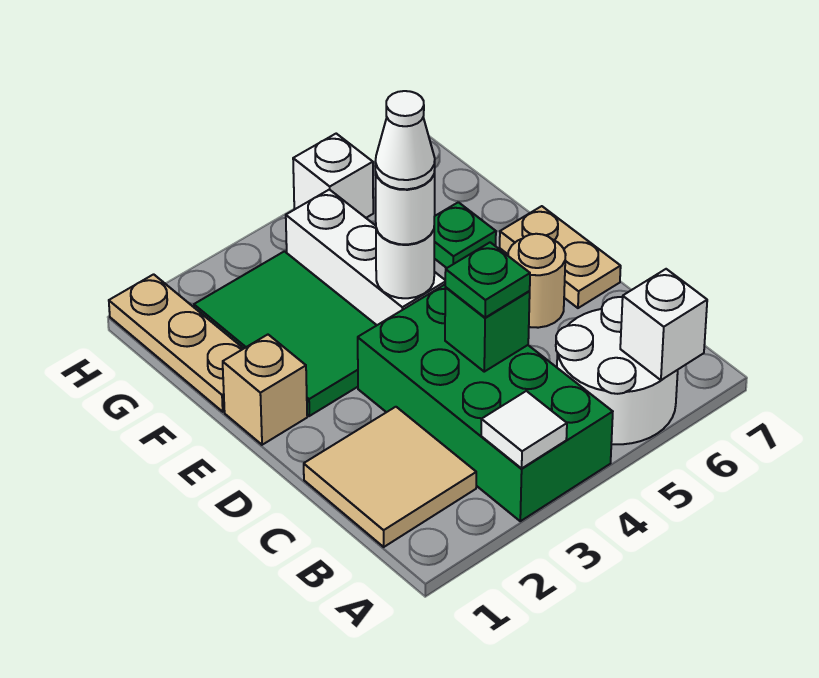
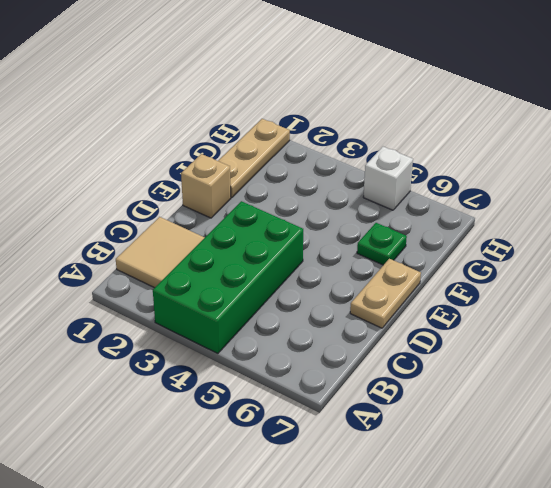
none -> white round brick A5:B6 level 1
none -> tan round brick D6 level 1
none -> green tile E2:G3 level 1

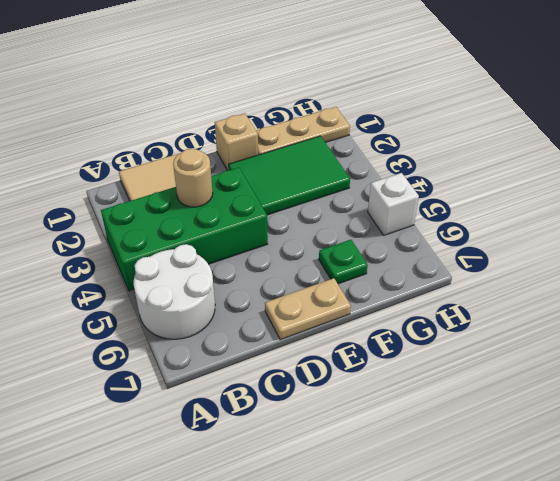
tan round brick C3 level 2 -> tan round brick D6 level 1
none -> white brick E4:G4 level 1
none -> white tile A3 level 2
none -> white brick A6 level 2

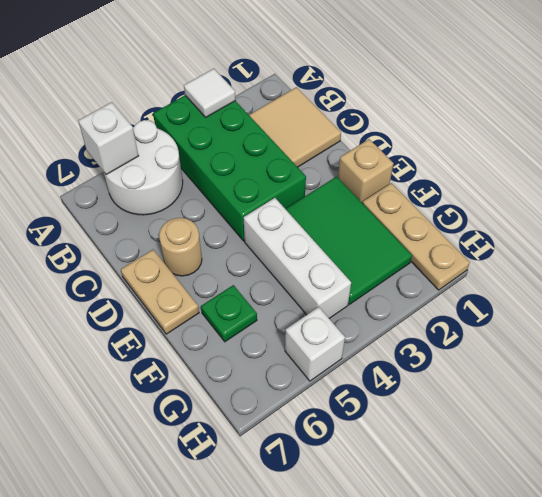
none -> green brick C4 level 2
none -> white round brick E4 level 2
none -> green plate C4 level 3

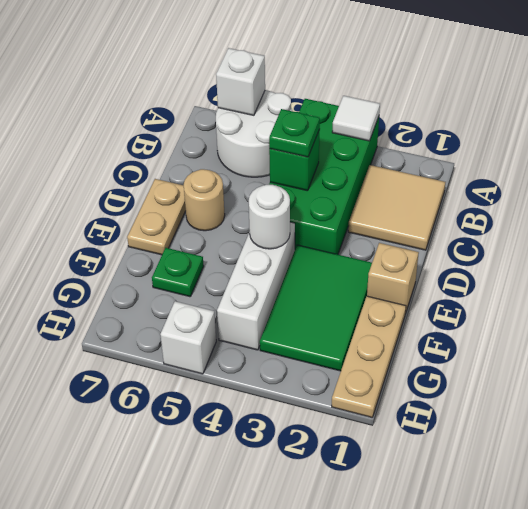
none -> white round brick E4 level 3
none -> white cone E4 level 4

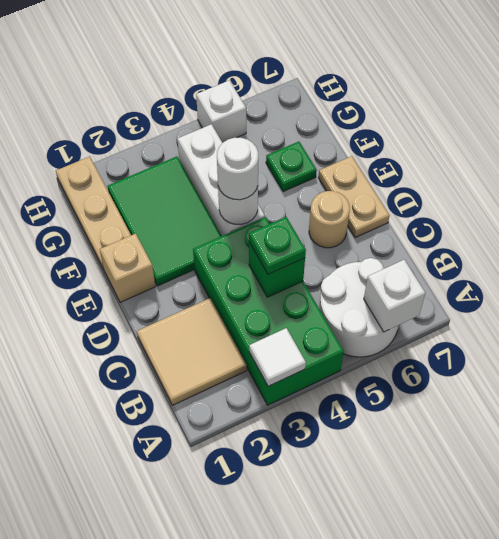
none -> white cone E4 level 4

